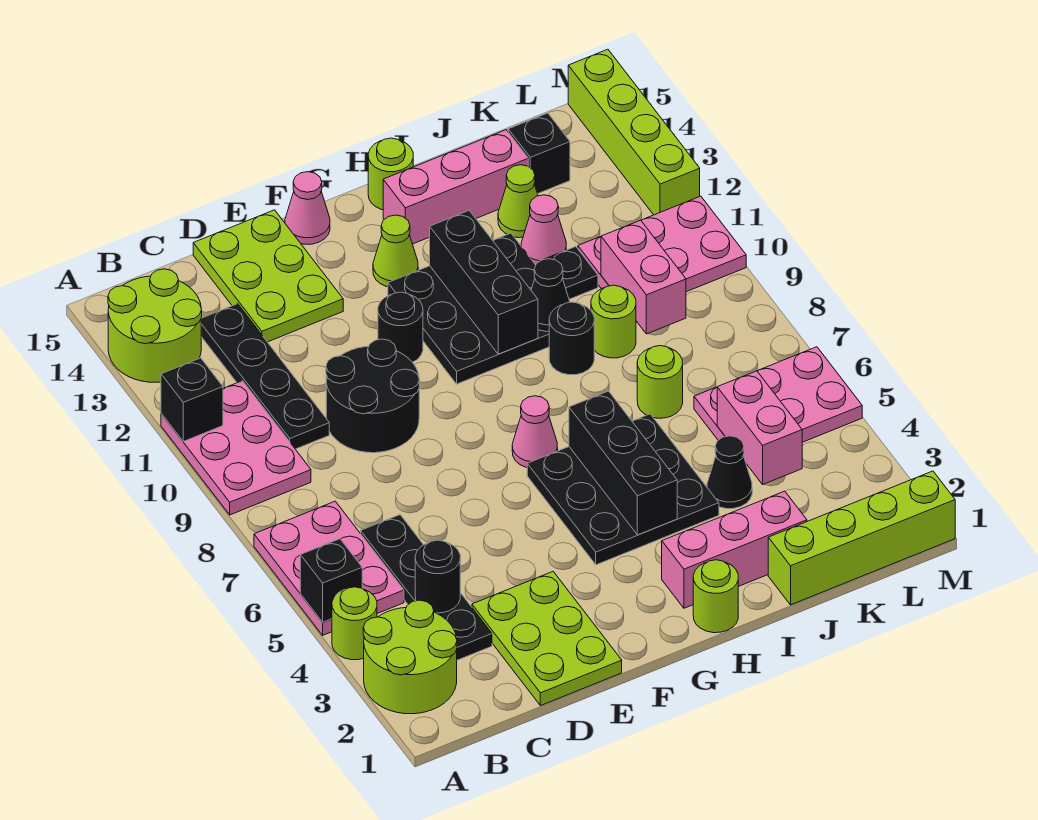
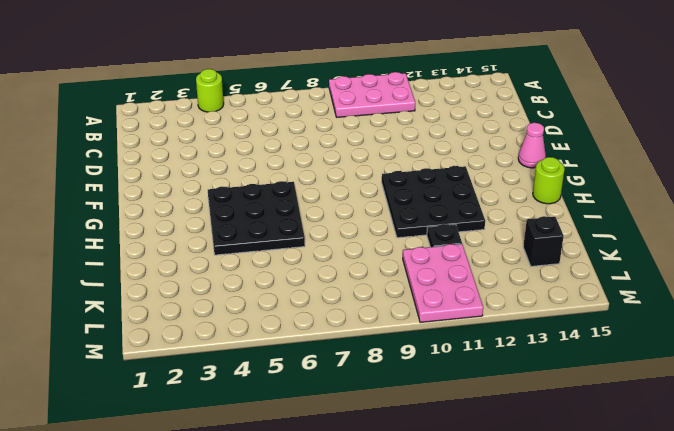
none -> lime round brick A2:B3 level 1
none -> pink plate A5:B7 level 1
none -> lime round brick A13:B14 level 1
none -> black plate C3:C6 level 1

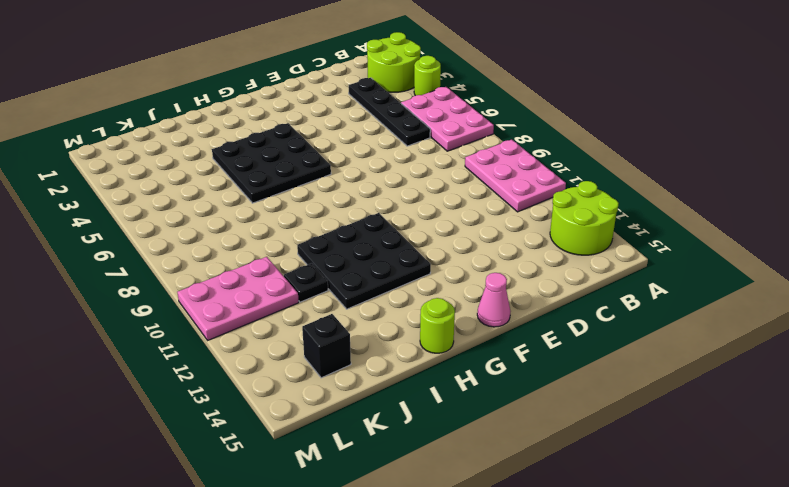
none -> black plate C10:C13 level 1
none -> lime plate D1:E3 level 1
none -> black round brick D9:E10 level 1
none -> lime plate D13:E15 level 1

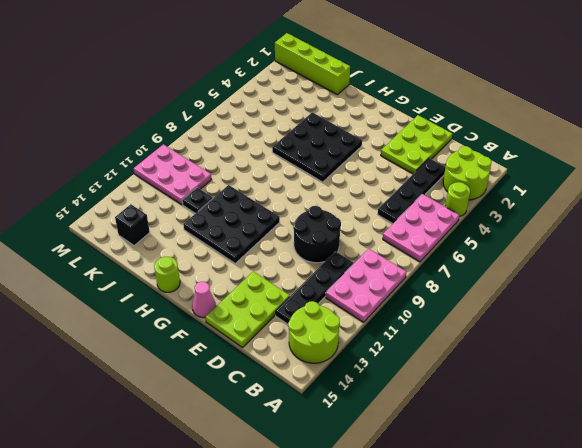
none -> black round brick F11 level 1
none -> pink cone G7 level 1
none -> lime cone G13 level 1
none -> lime round brick H1 level 1

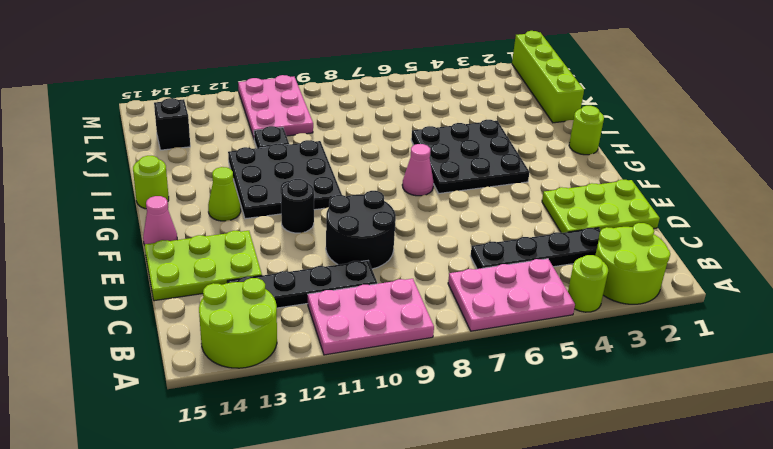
none -> pink brick H2:J2 level 1
none -> pink brick H14:J14 level 1
none -> black round brick I9 level 1
none -> black cone J4 level 1

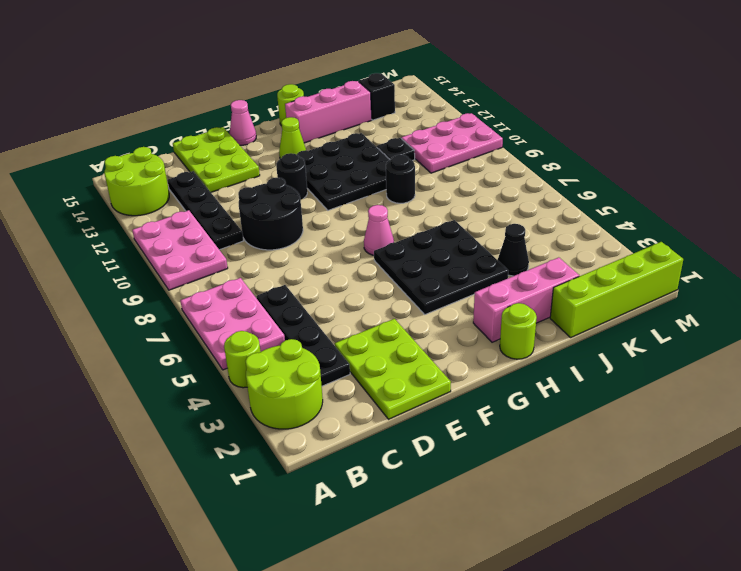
none -> lime round brick J7 level 1
none -> lime round brick J9 level 1
none -> pink cone J12 level 1
none -> lime cone J13 level 1

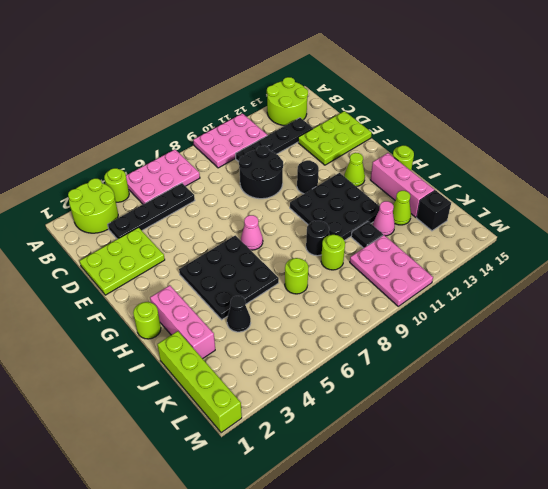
none -> pink cone F15 level 1
none -> pink plate K5:M6 level 1
none -> lime brick M12:M15 level 1
none -> black brick A5 level 2

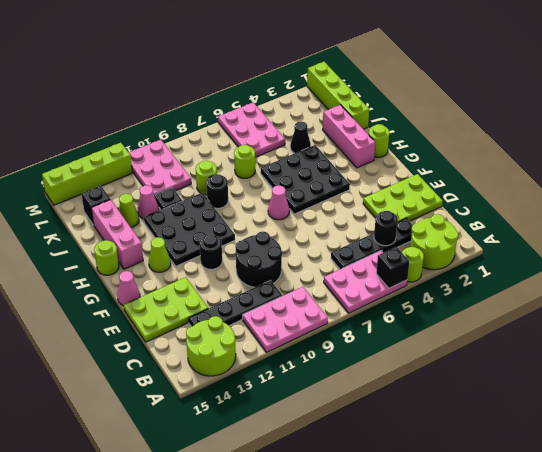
none -> black brick A11 level 2
none -> black brick H4:H6 level 2
none -> black brick H10:H12 level 2
none -> black cone I10 level 2

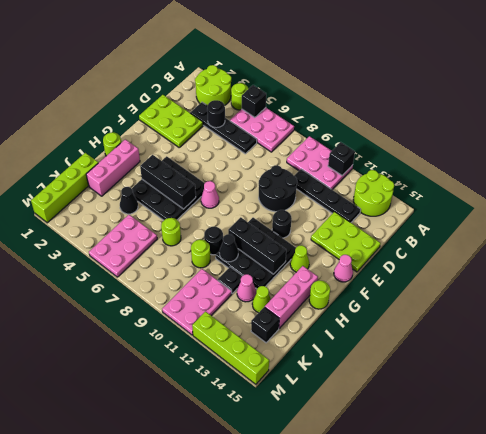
none -> pink brick K4:K5 level 2
none -> pink brick K9:K10 level 2

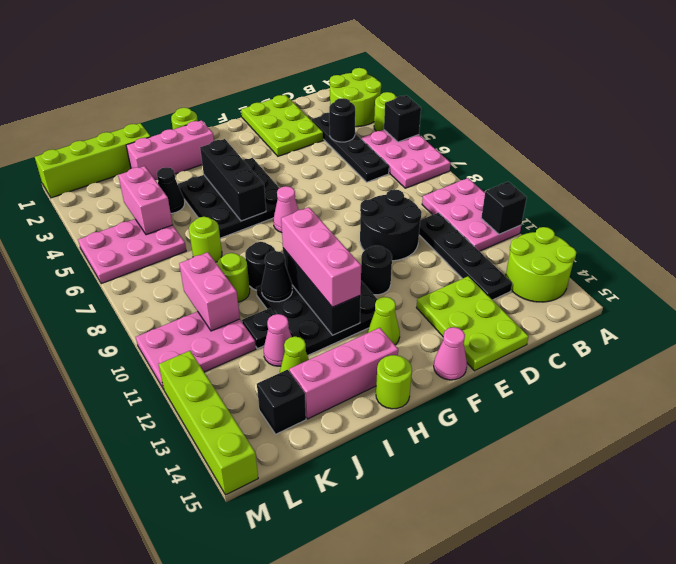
pink brick H10:H12 level 3 -> none

